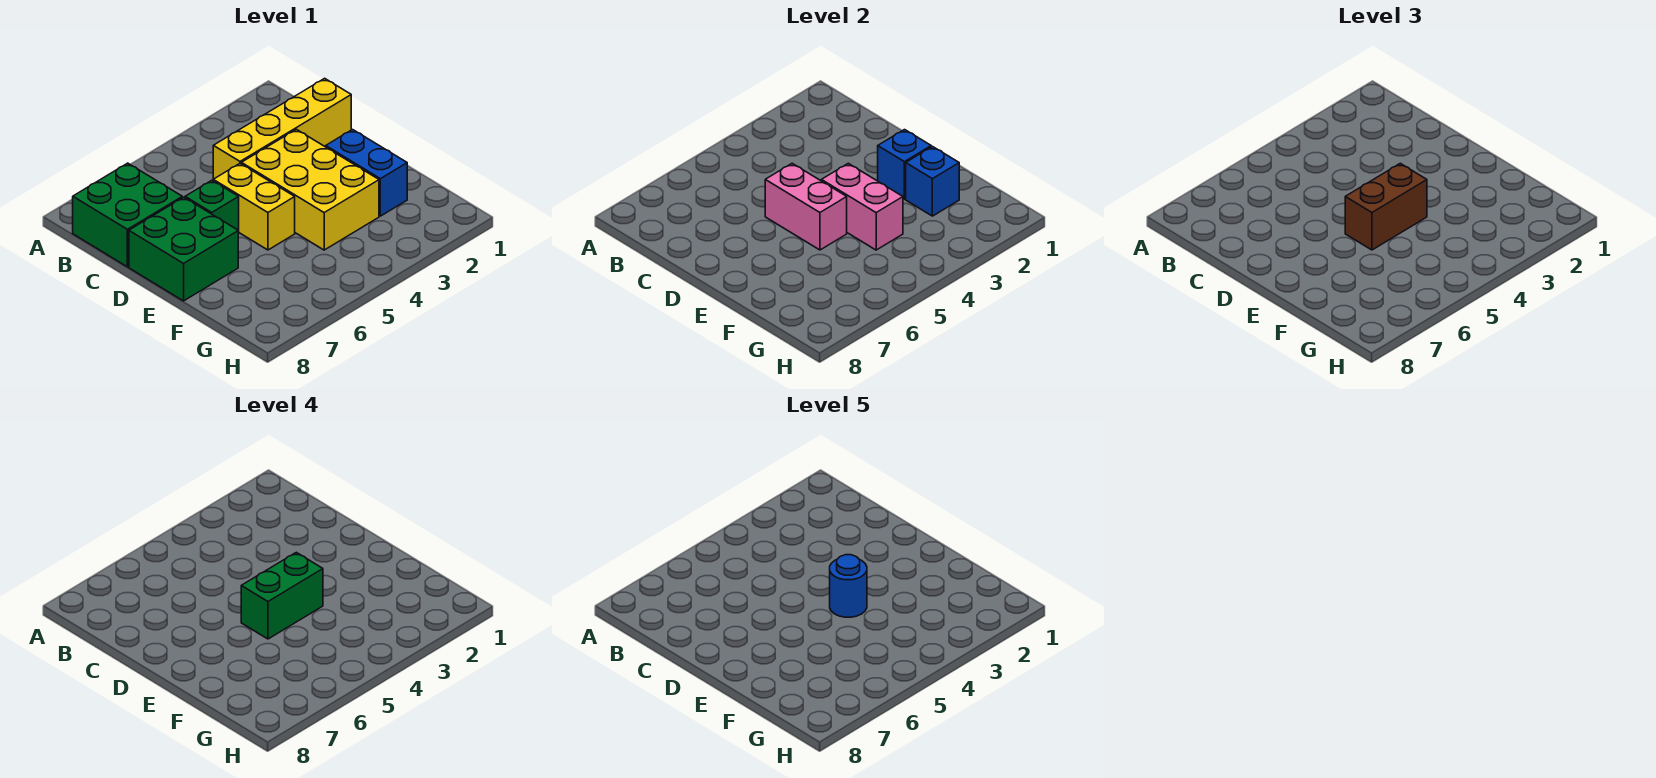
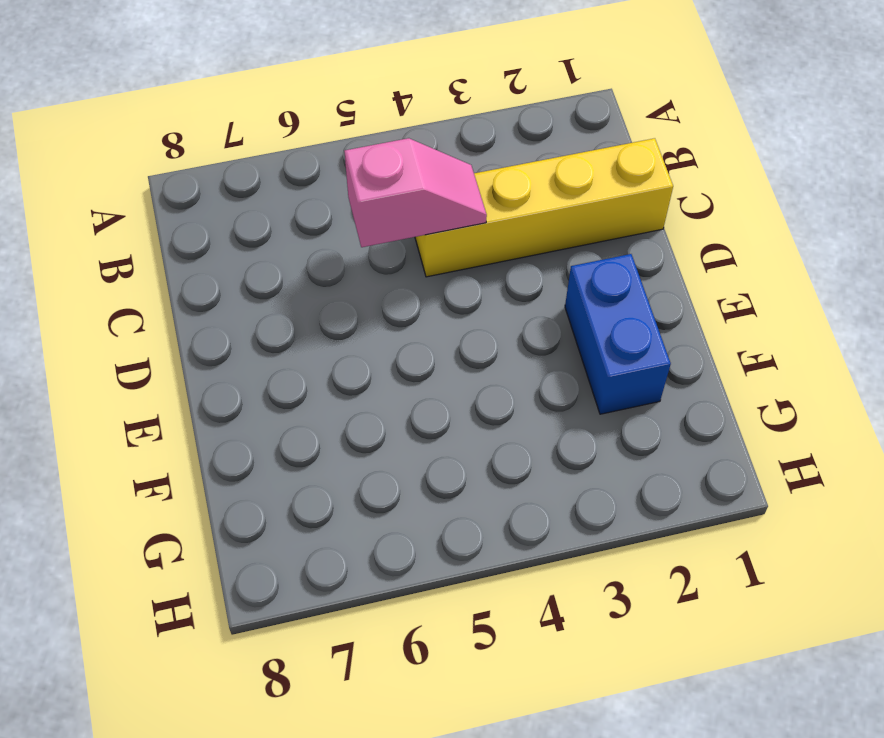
pink slope C4:C5 level 2 top 5 -> none
none -> green brick B7:C8 level 1
none -> yellow brick D3:F4 level 1
none -> yellow brick D5:E5 level 1

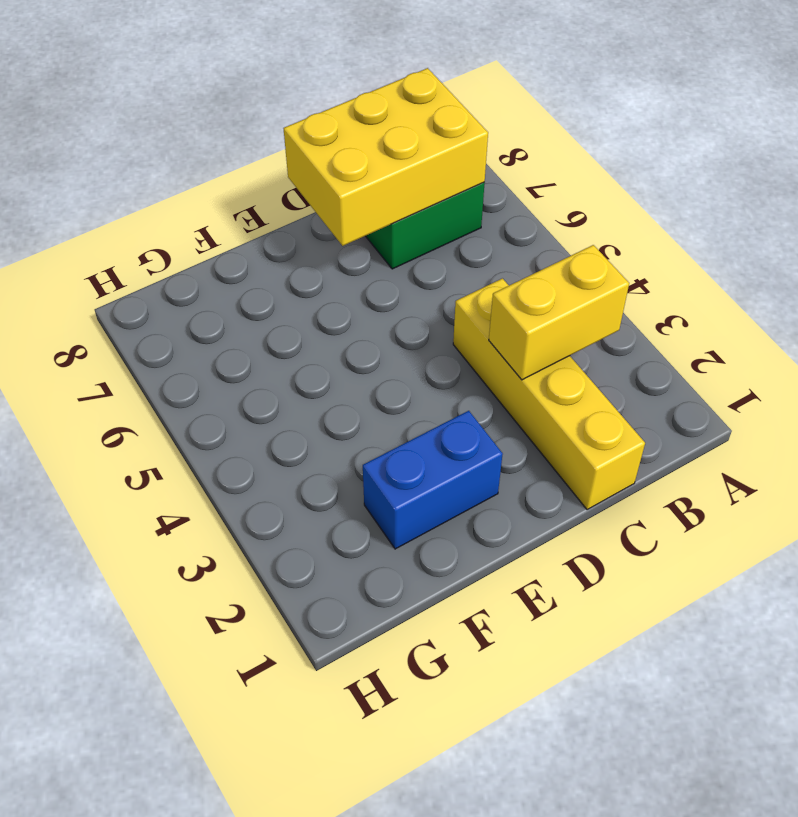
yellow brick B3:C3 level 2 -> yellow brick D5:E5 level 1
yellow brick B7:D8 level 2 -> yellow brick D3:F4 level 1
none -> green brick D6 level 1
none -> green brick D7:E8 level 1
none -> pink brick D5:E5 level 2

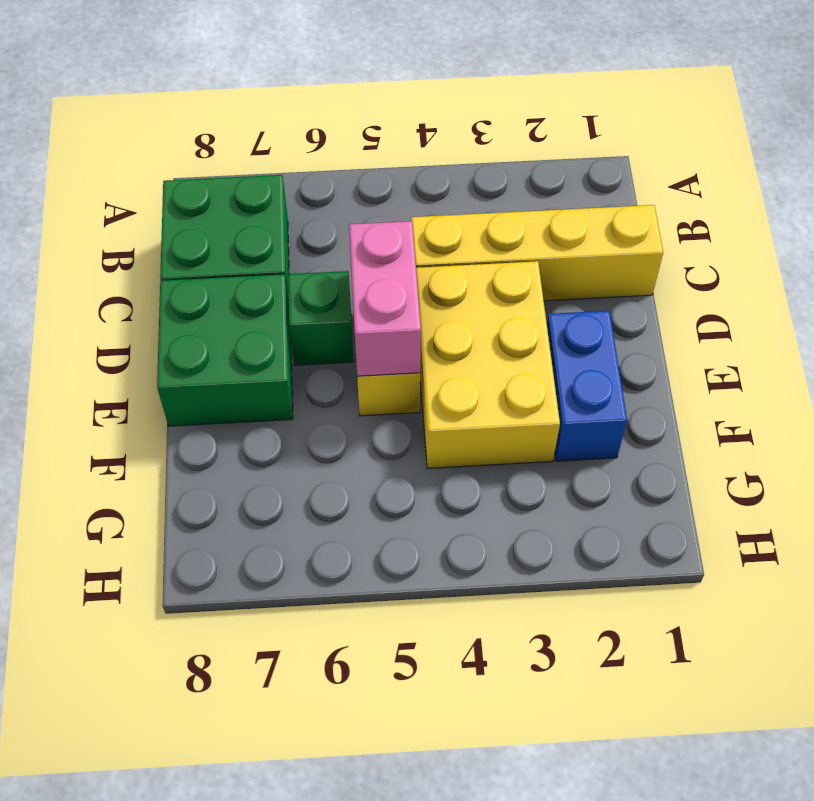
none -> blue brick E2 level 2
none -> pink brick E4:F4 level 2
none -> blue brick F2 level 2

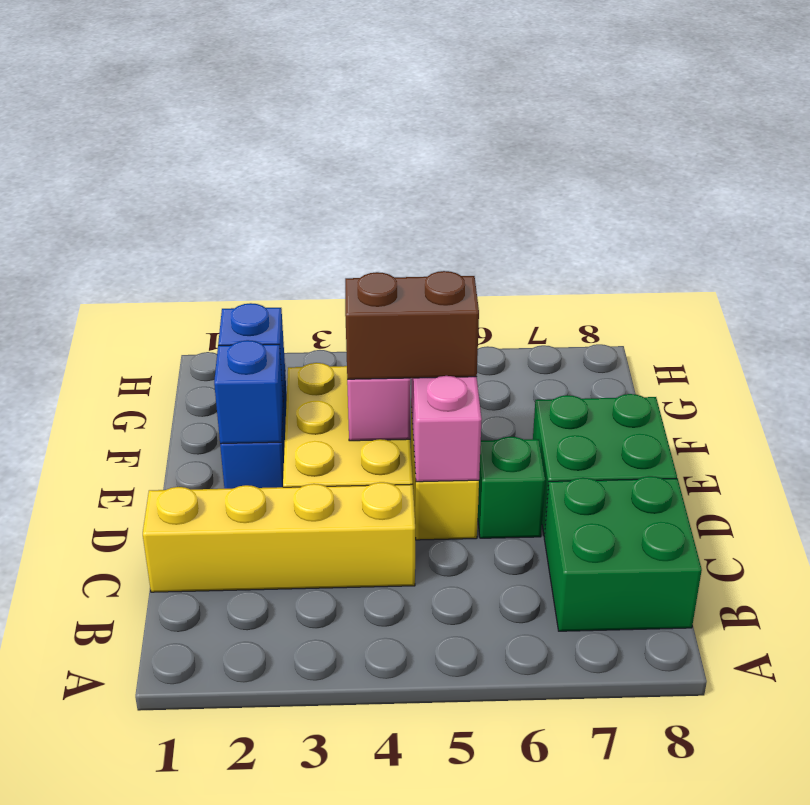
none -> green brick E4:E5 level 4
none -> blue round brick E4 level 5

